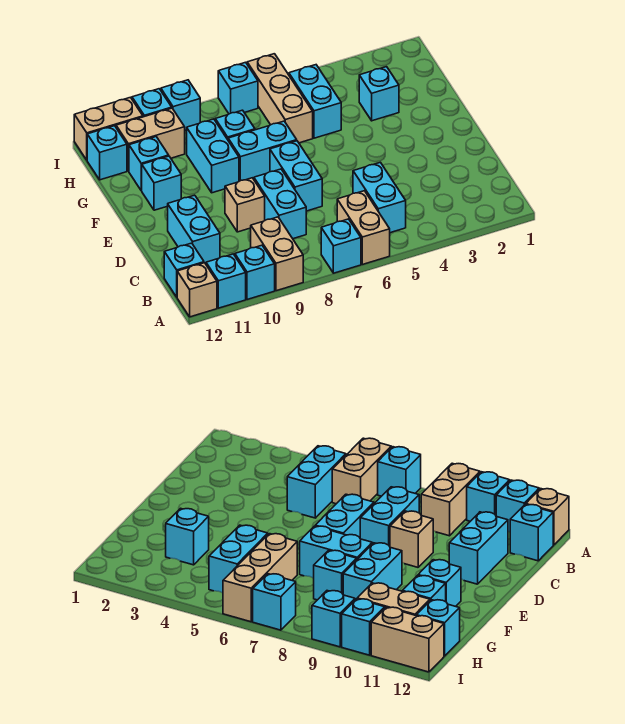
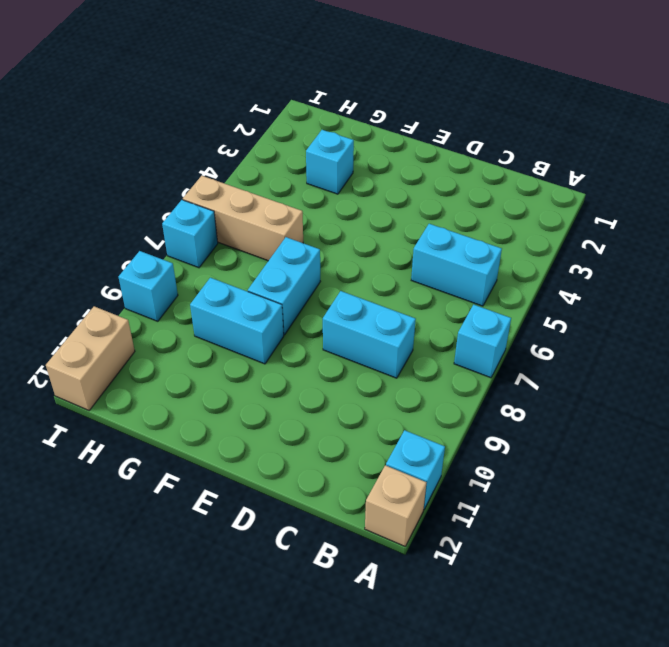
none -> tan brick A6:B6 level 1
none -> tan brick A9:B9 level 1
none -> cyan brick A10 level 1

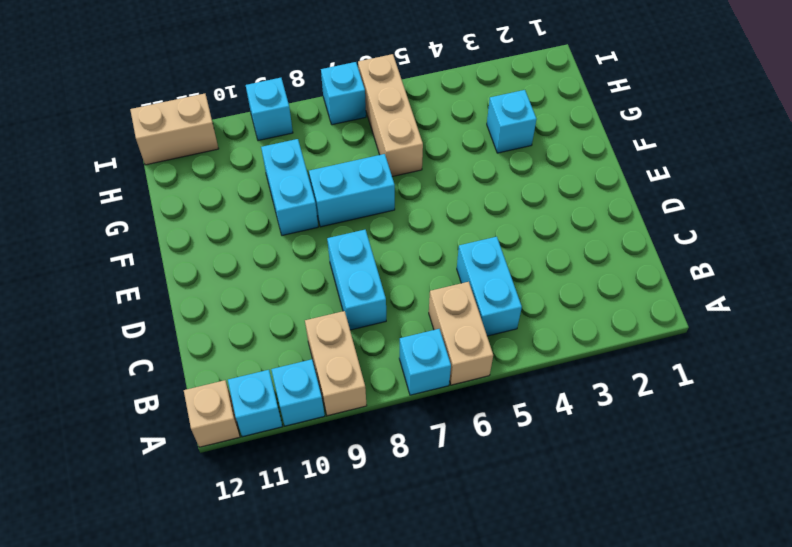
none -> cyan brick B12 level 1
none -> cyan brick C11:D11 level 1
none -> cyan brick D7:E7 level 1

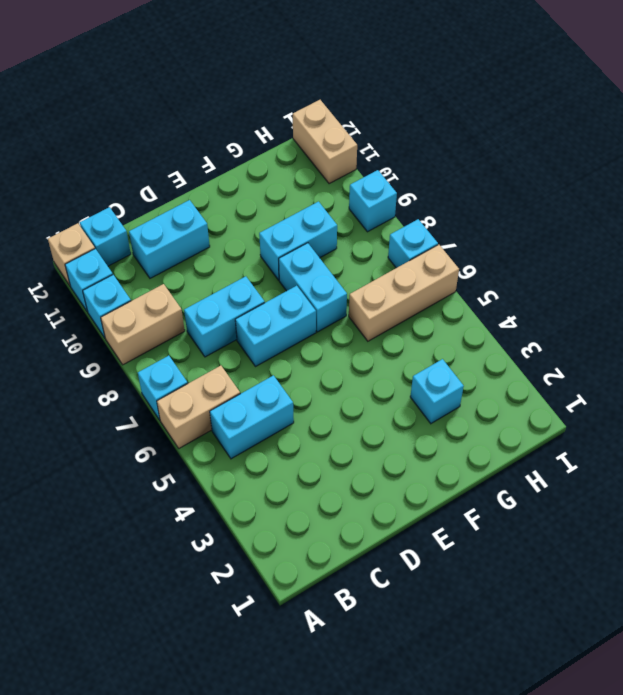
none -> tan brick D9 level 1
none -> cyan brick F11 level 1
none -> cyan brick G5:H5 level 1

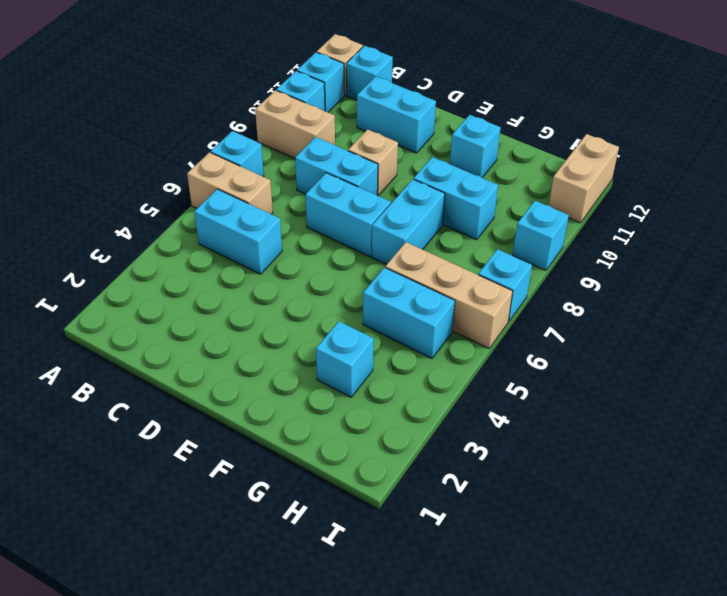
none -> cyan brick G8 level 1
none -> cyan brick G11 level 1
none -> tan brick H10:H11 level 1

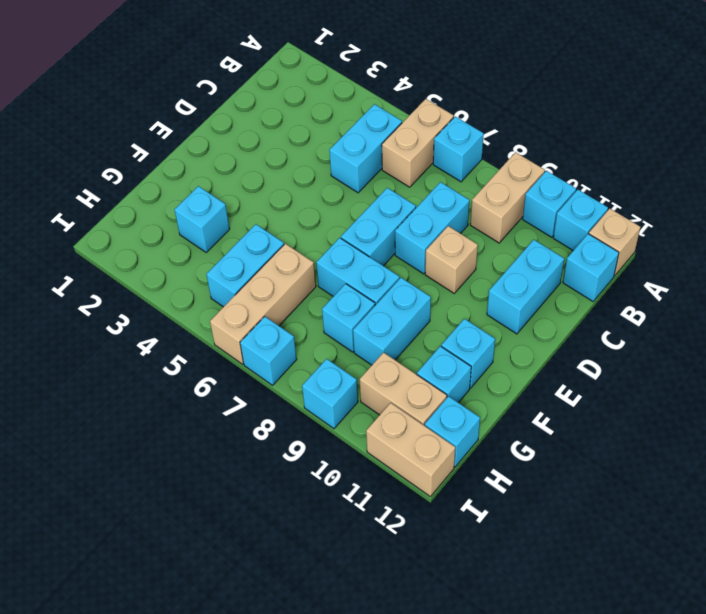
none -> cyan brick I10 level 1

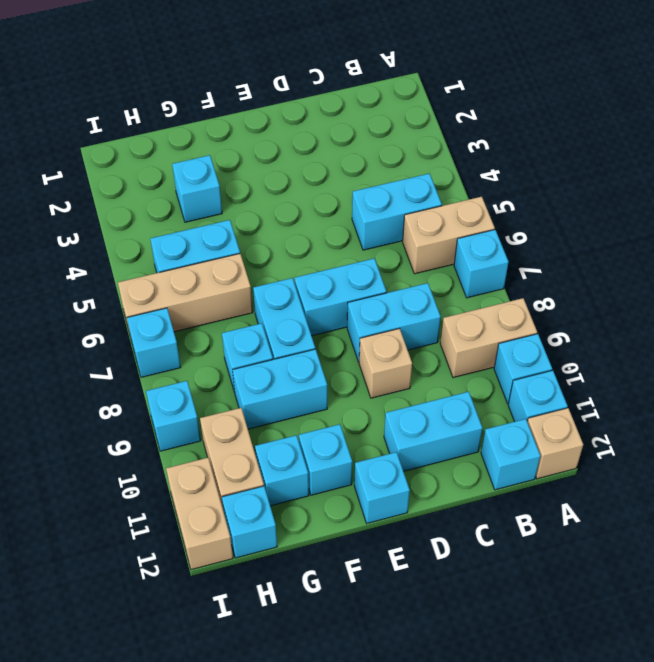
cyan brick E12 level 1 -> cyan brick I10 level 1

